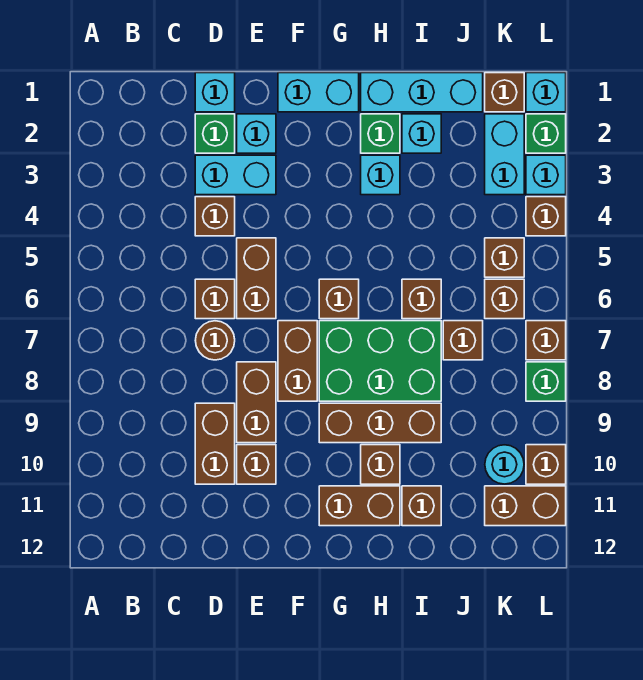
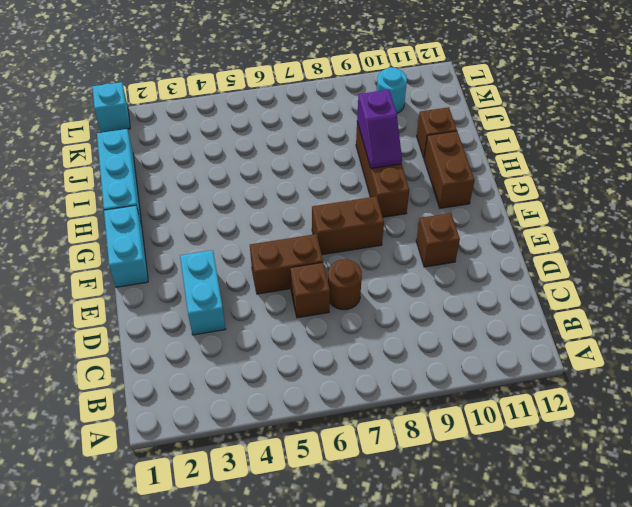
purple slope H9:I9 level 2 top I -> none
none -> cyan brick D1 level 1
none -> green brick D2 level 1
none -> brown brick D4 level 1
none -> brown brick D9:D10 level 1

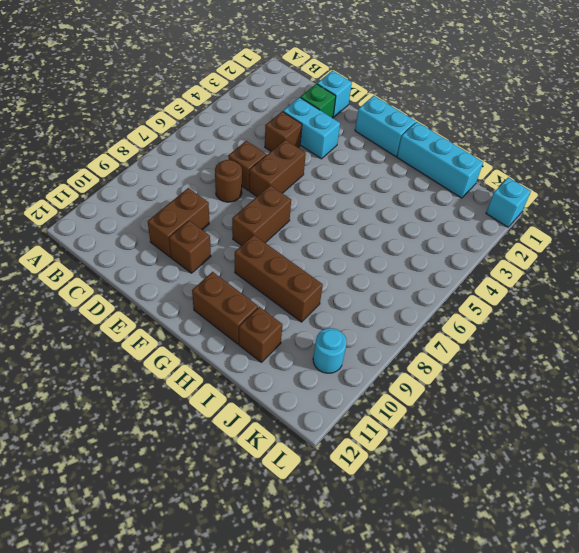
none -> cyan brick E2 level 1
none -> brown brick E8:E9 level 1
none -> brown brick G6 level 1
none -> green brick G7:I8 level 1

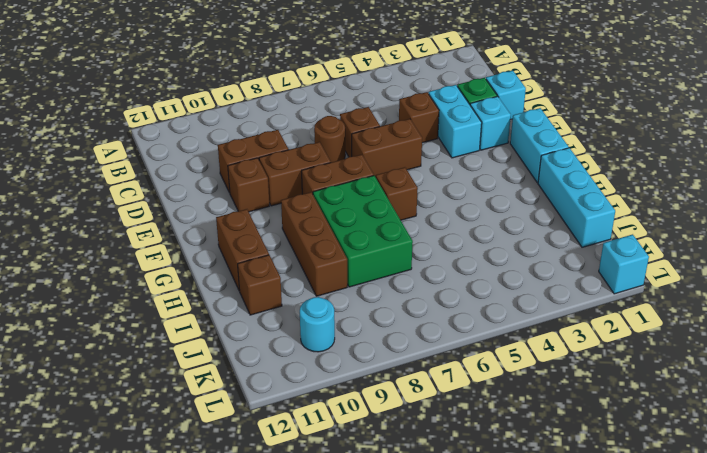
none -> green brick H2 level 1
none -> cyan brick H3 level 1
none -> brown brick H10 level 1
none -> cyan brick I2 level 1

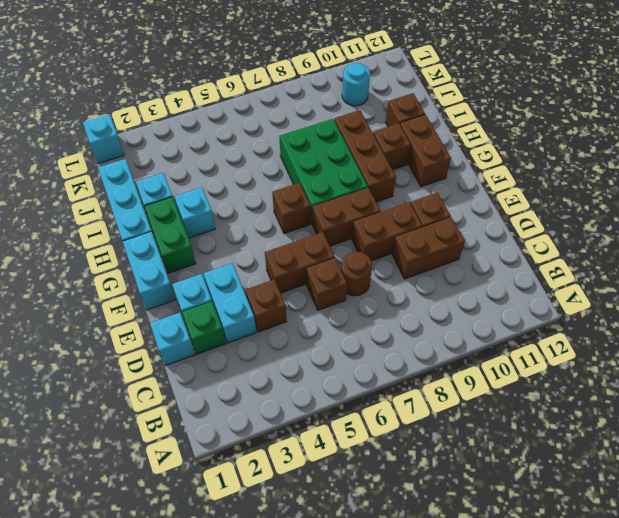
green brick G2:H2 level 1 -> green brick H2 level 1
none -> brown brick I6 level 1
none -> brown brick J7 level 1
none -> brown brick K1 level 1
none -> cyan brick K2:K3 level 1

